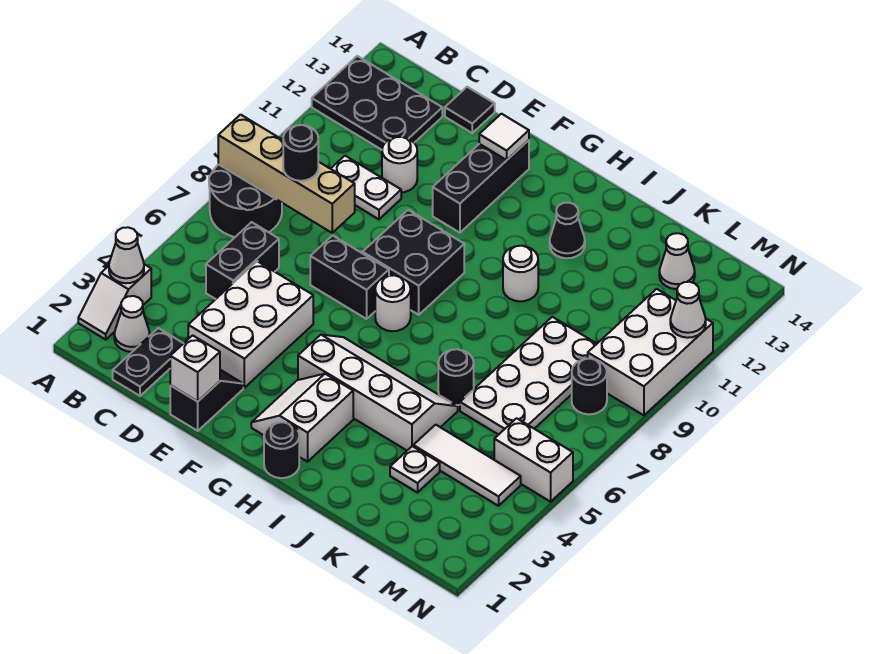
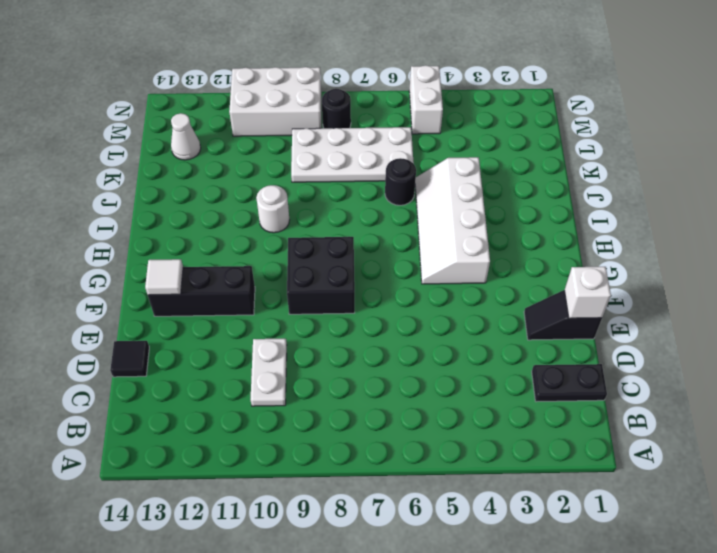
none -> white slope A2:A3 level 1 top 3
none -> black round brick A7:B8 level 1
none -> black plate A12:C13 level 1
none -> white cone B2 level 1

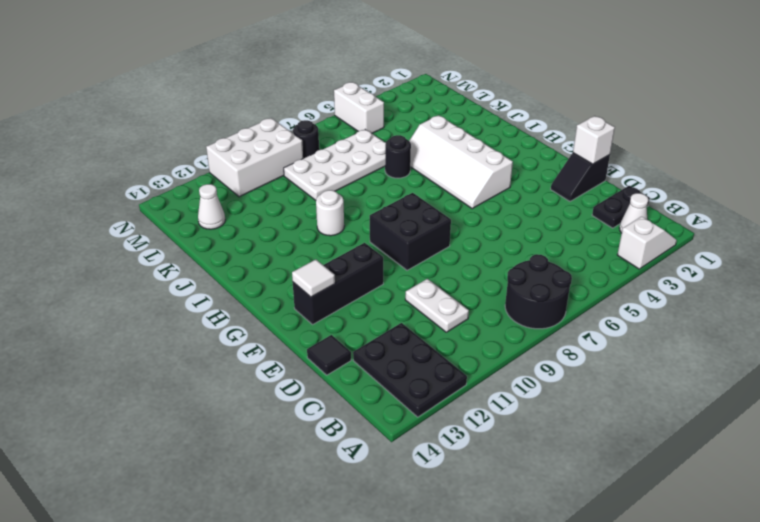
none -> black brick C5:C6 level 1
none -> white brick D3:E5 level 1
none -> white round brick D11 level 1
none -> black brick E7:F7 level 1

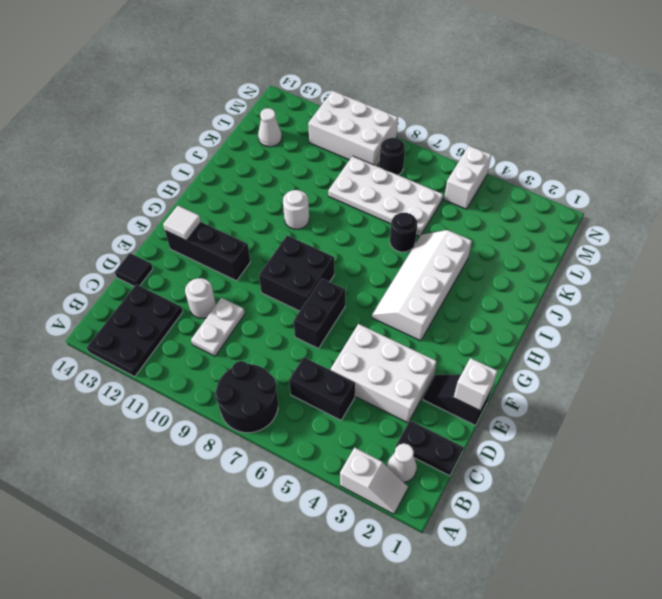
none -> white slope G2:H3 level 1 top H
none -> white round brick G7 level 1
none -> black round brick H1 level 1
none -> black cone I12 level 1

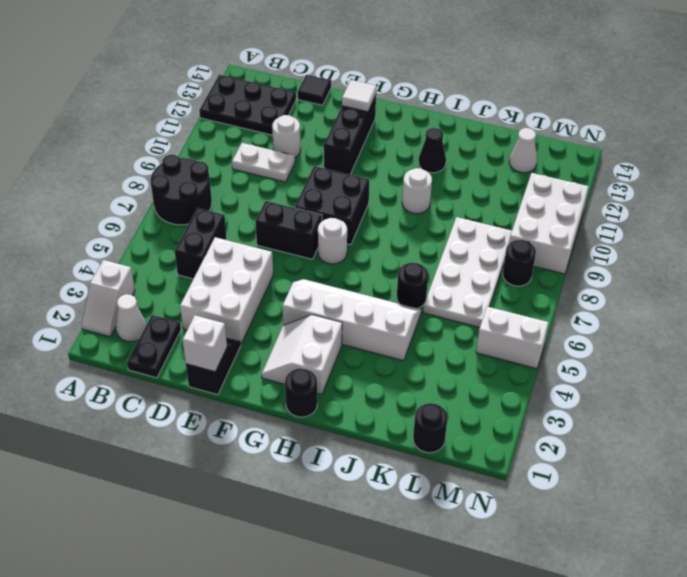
black round brick L1 level 1 -> black round brick C8 level 3
none -> white plate K3 level 1
none -> white tile K4:M4 level 1
none -> white cone A3 level 2
none -> tan brick A8:D8 level 2

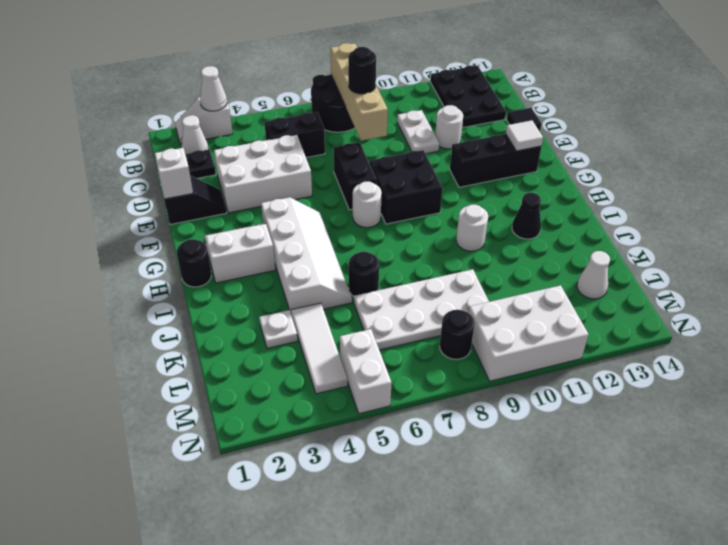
none -> white cone N11 level 2

